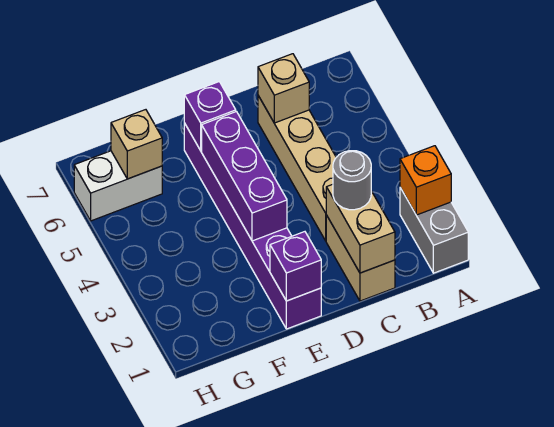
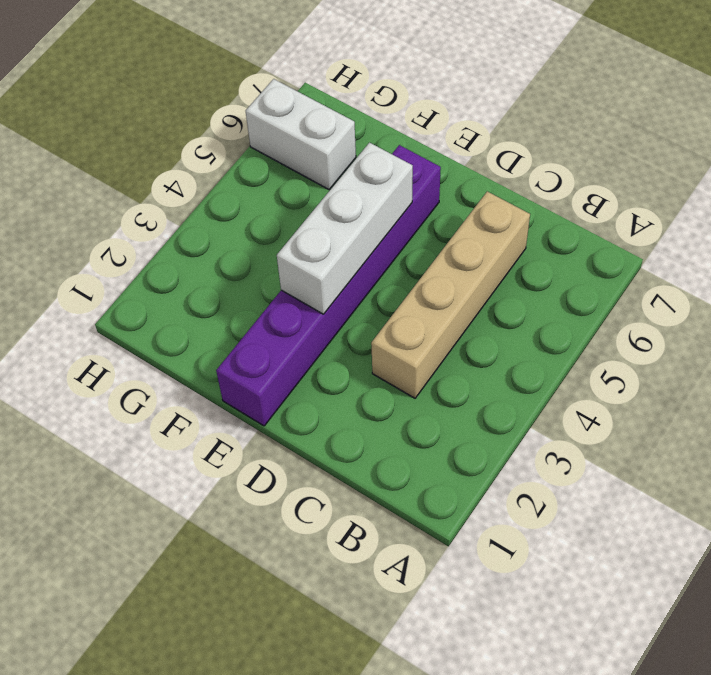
white brick E3:E5 level 2 -> purple brick E3:E5 level 2
none -> grey brick A1:A2 level 1
none -> tan brick C1:C2 level 1
none -> orange brick A2 level 2

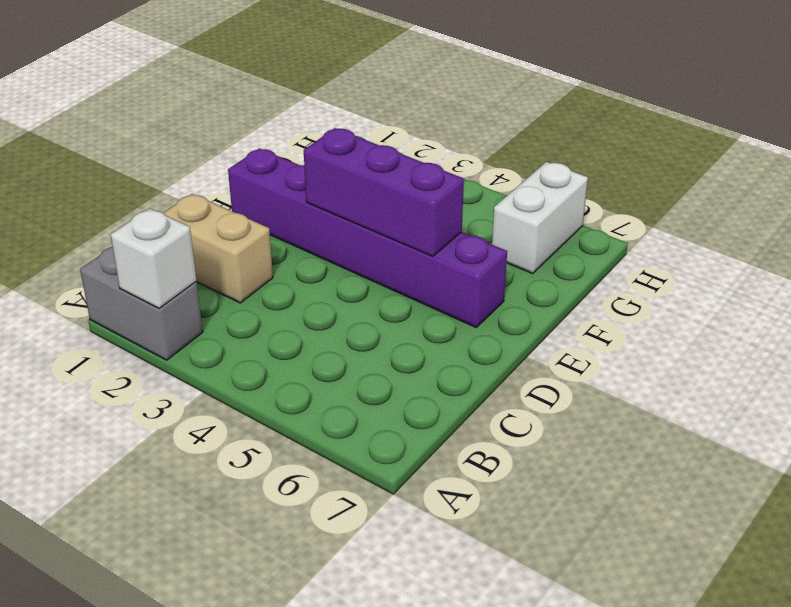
white brick A2 level 2 -> orange brick A2 level 2
none -> tan brick C3:C6 level 1
none -> tan brick C1:C2 level 2
none -> tan brick C6 level 2

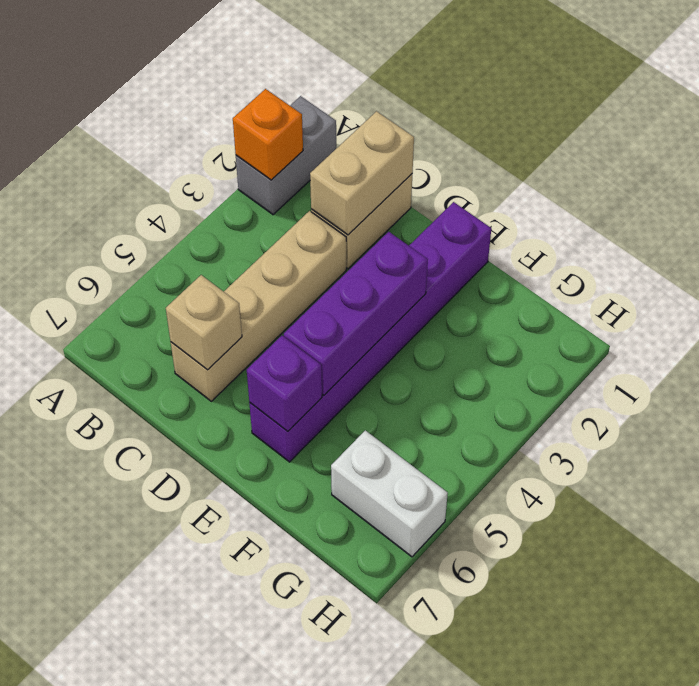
none -> purple brick E1 level 2
none -> tan brick G6 level 2
none -> grey round brick C2 level 3

